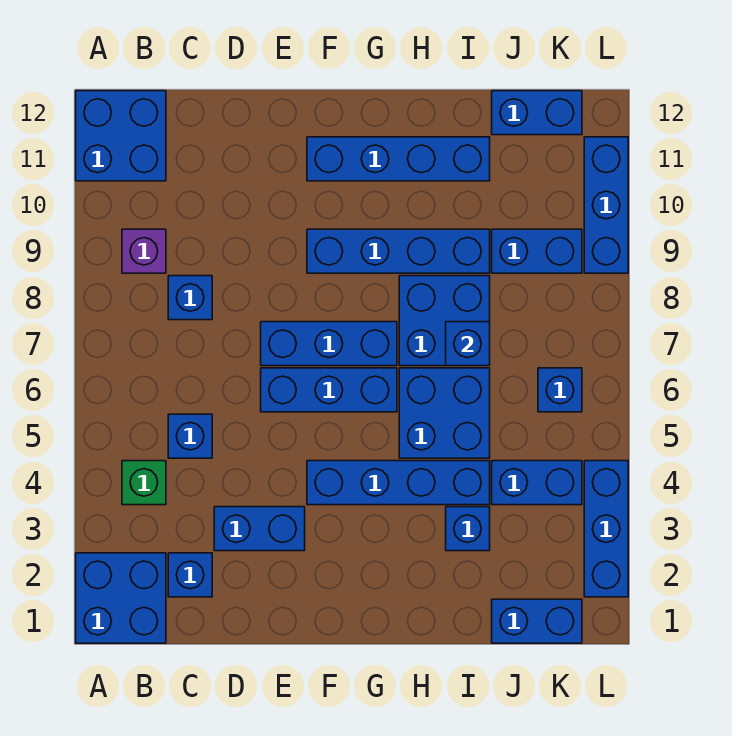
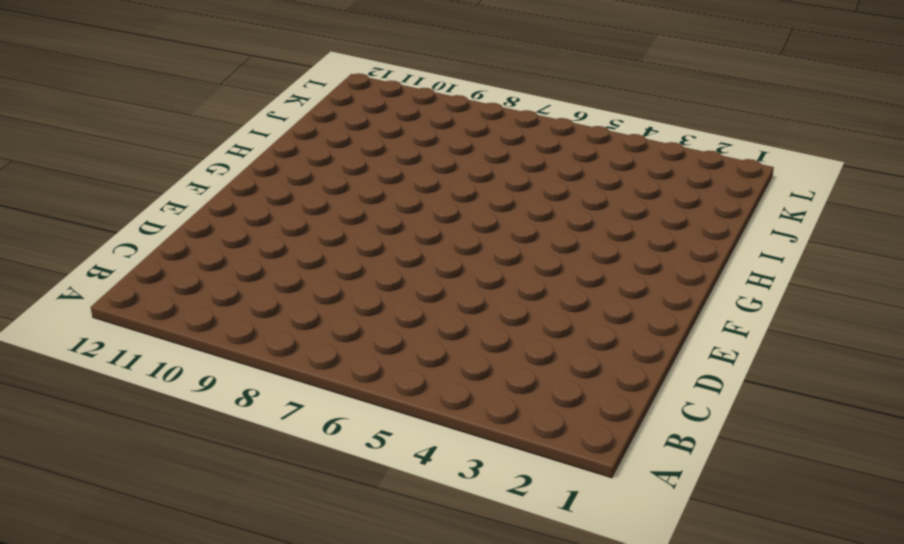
none -> blue brick A1:B2 level 1
none -> blue brick A11:B12 level 1
none -> green brick B4 level 1

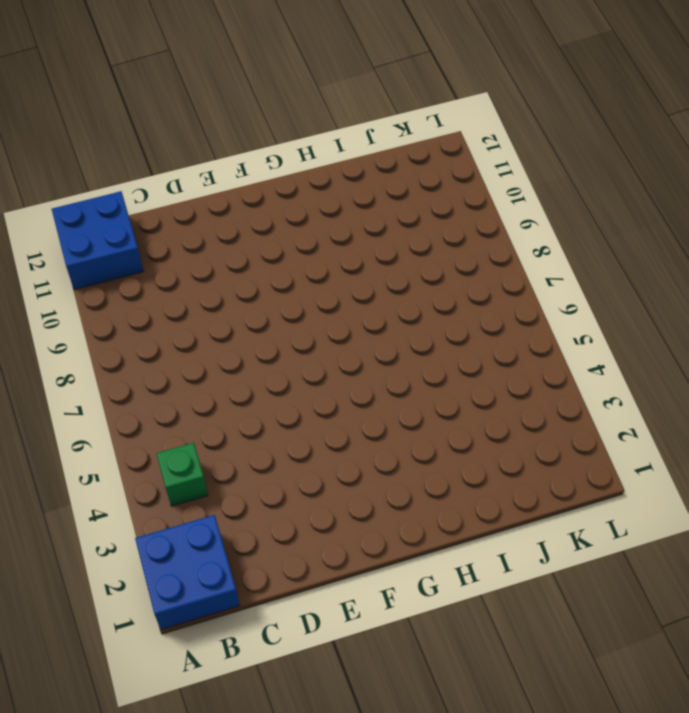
none -> purple brick B9 level 1
none -> blue brick C2 level 1
none -> blue brick C5 level 1

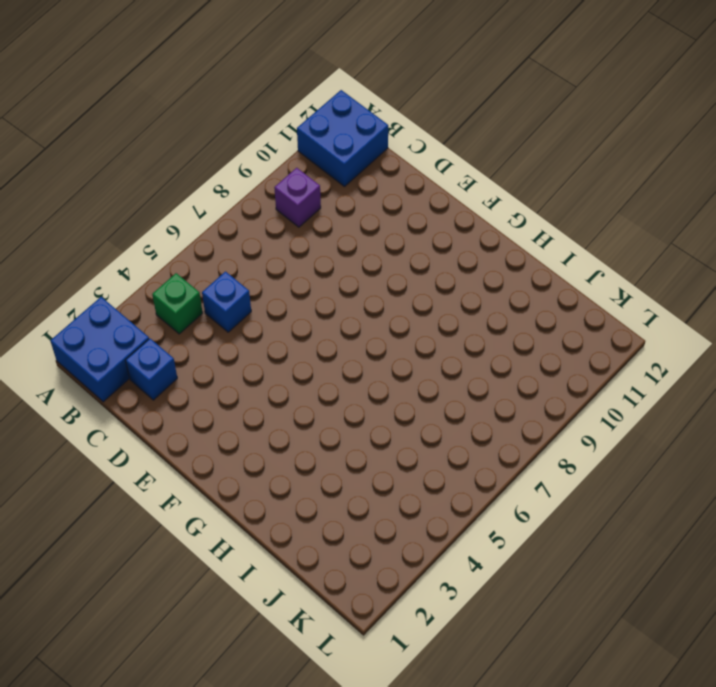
none -> blue brick C8 level 1
none -> blue brick D3:E3 level 1
none -> blue brick E6:G6 level 1

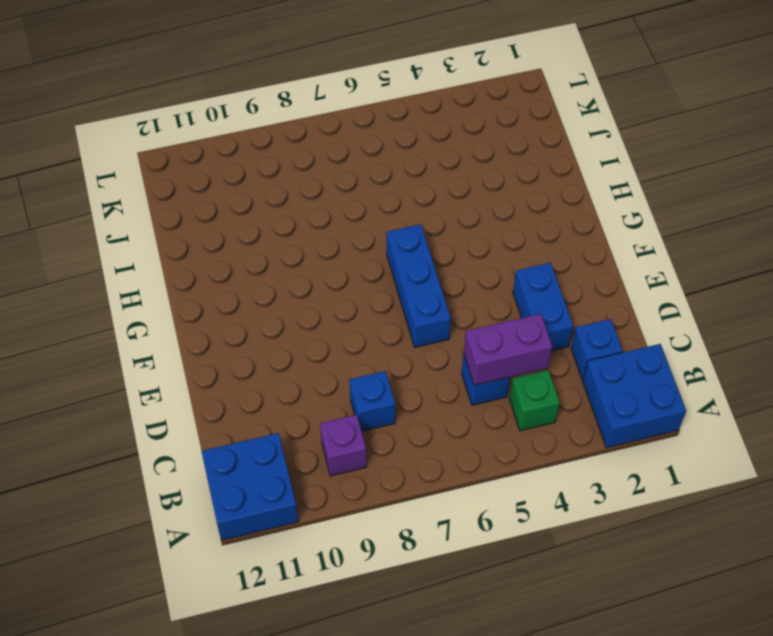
purple brick C4:C5 level 2 -> none
none -> blue brick E7:G7 level 1
none -> blue brick F4:I4 level 1
none -> blue brick F9:I9 level 1

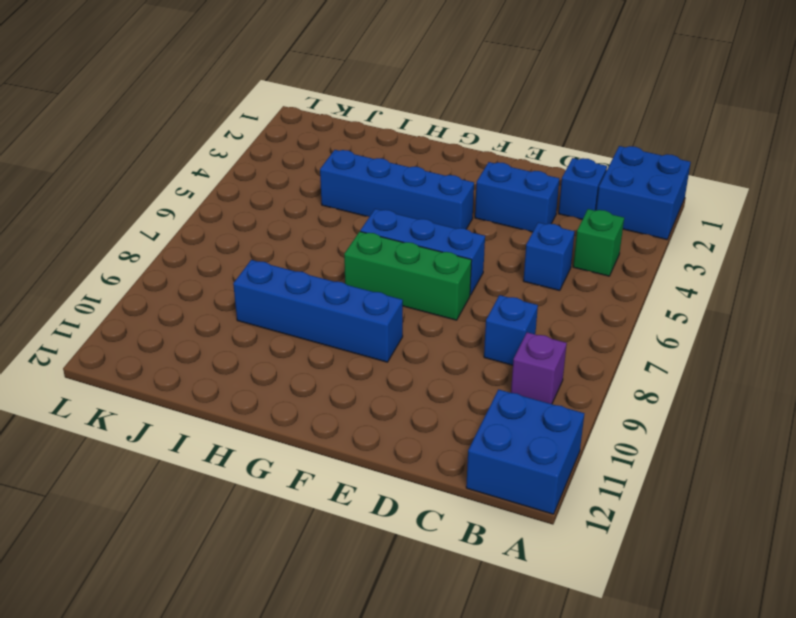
green brick E7:G7 level 1 -> blue brick E7:G7 level 1
none -> blue brick F11:I11 level 1
none -> blue brick H5:I6 level 1
none -> blue brick H7:I8 level 1

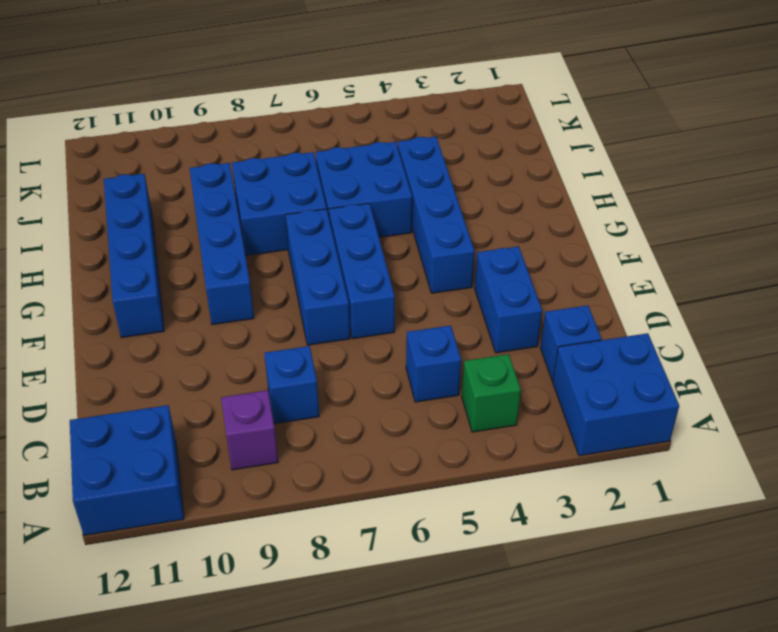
none -> blue brick I3 level 1
none -> blue brick J1:K1 level 1
none -> blue brick J4:K4 level 1

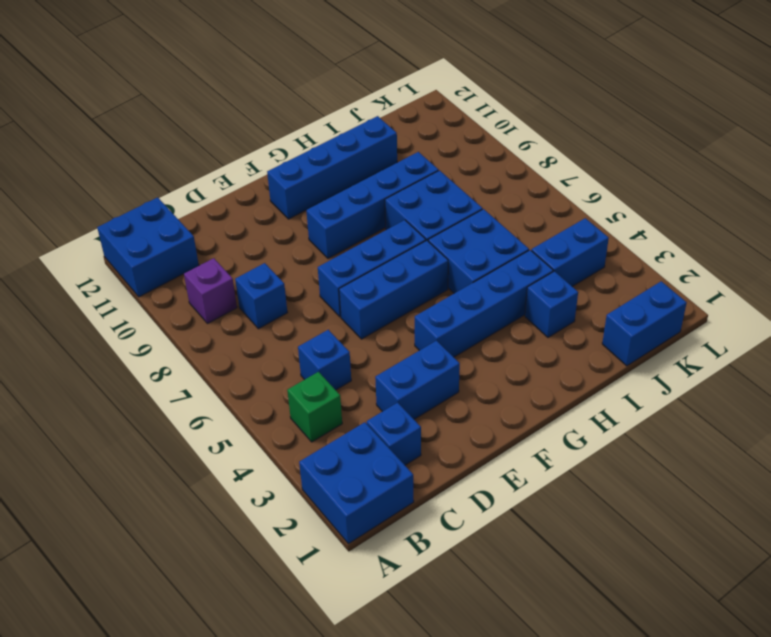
none -> blue brick J9:K9 level 1
none -> blue brick J12:K12 level 1
none -> blue brick K6 level 1

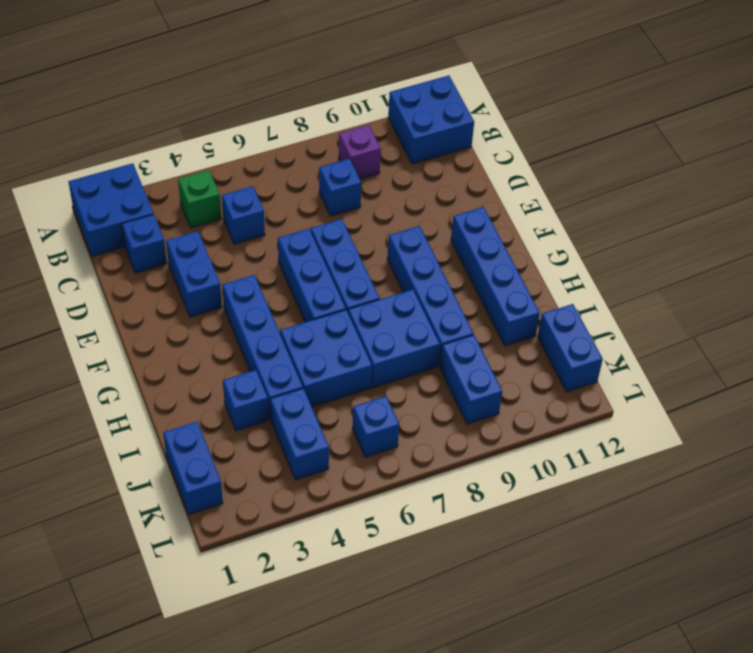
none -> blue brick L2:L4 level 1
none -> blue brick L9:L11 level 1
none -> blue brick I7 level 2

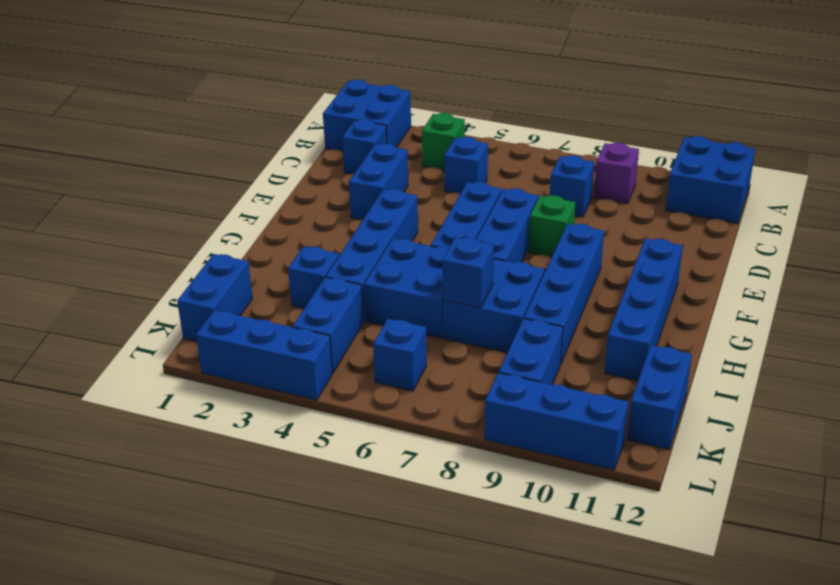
green brick E8 level 1 -> none

